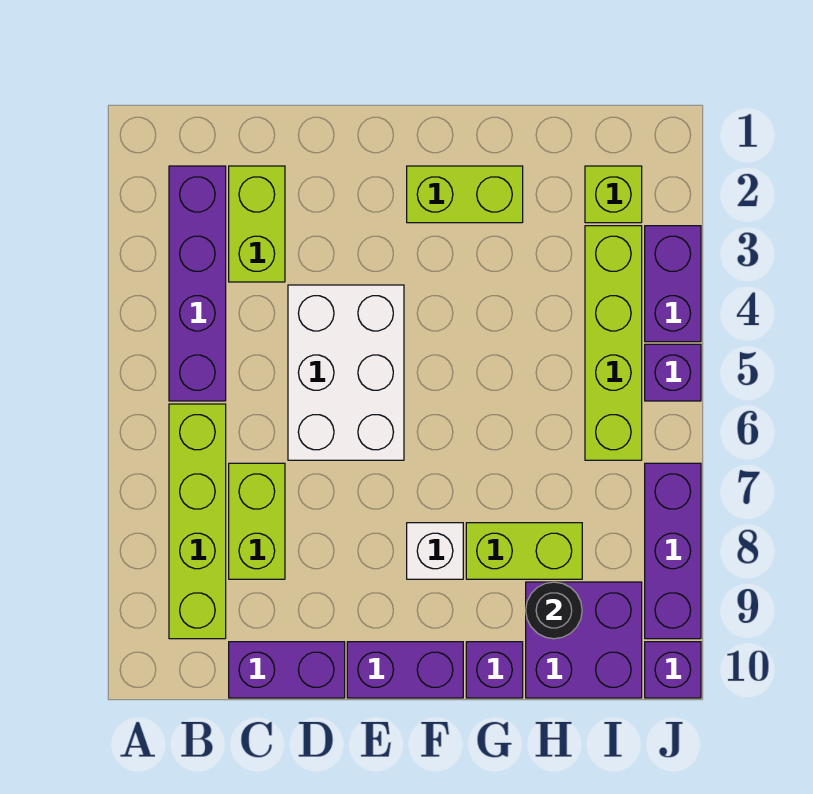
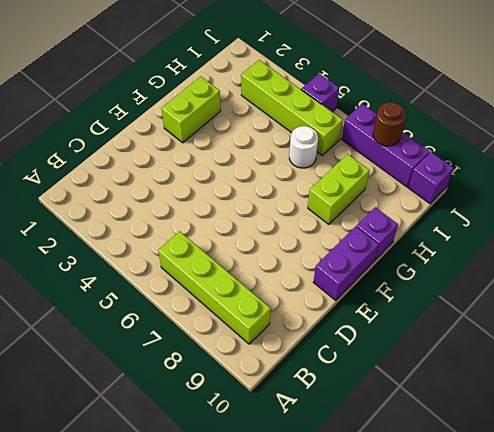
white round brick H6 level 1 -> none
brown round brick J8 level 2 -> none
none -> purple brick B2:B5 level 1
none -> lime brick C2:C3 level 1
none -> lime brick C7:C8 level 1

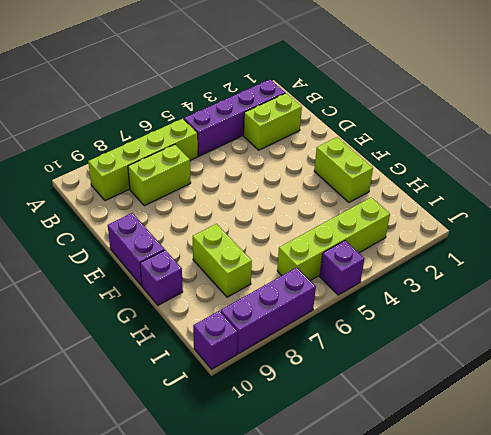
none -> purple brick C10:D10 level 1
none -> white brick D4:E6 level 1
none -> white brick F8 level 1

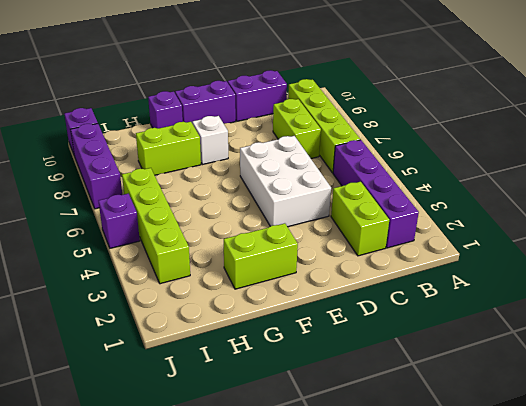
none -> purple brick H9:I10 level 1
none -> lime brick I2 level 1
none -> purple brick J3:J4 level 1

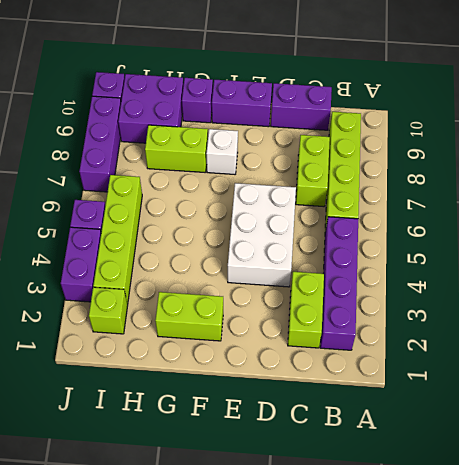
none -> black round brick H9 level 2

